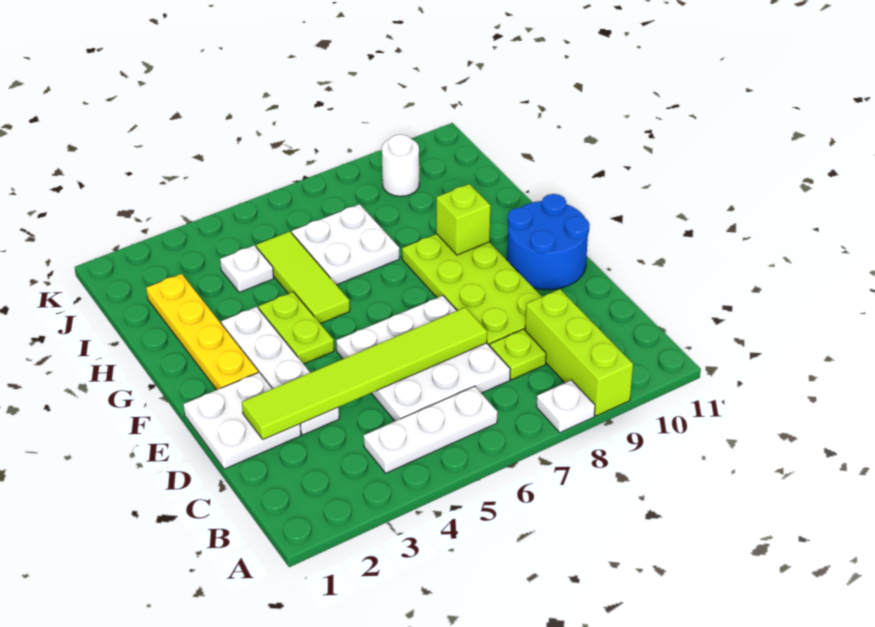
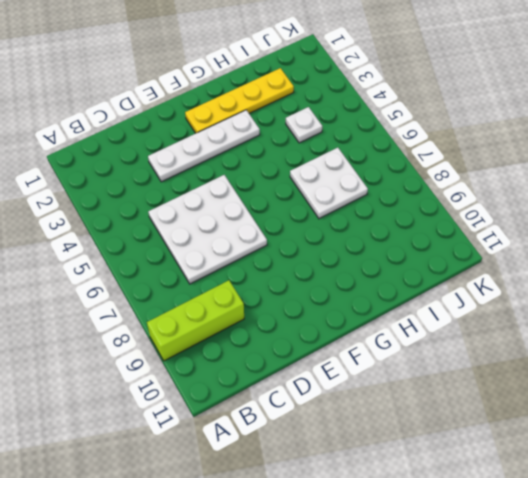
none -> white plate A8 level 1
none -> white plate B4:B6 level 1
none -> lime plate C8 level 1

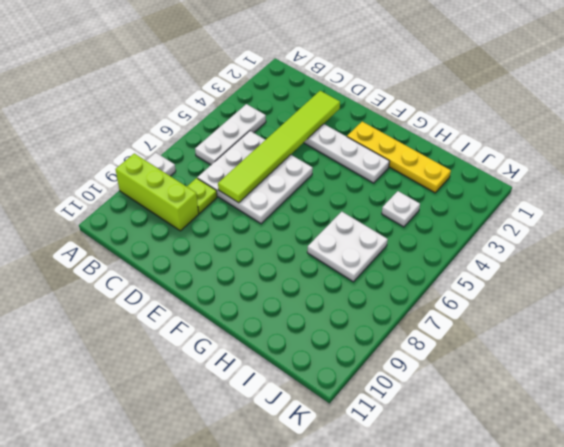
none -> white plate D1:E2 level 1
none -> lime plate D8:G9 level 1
none -> blue round brick E10:F11 level 1

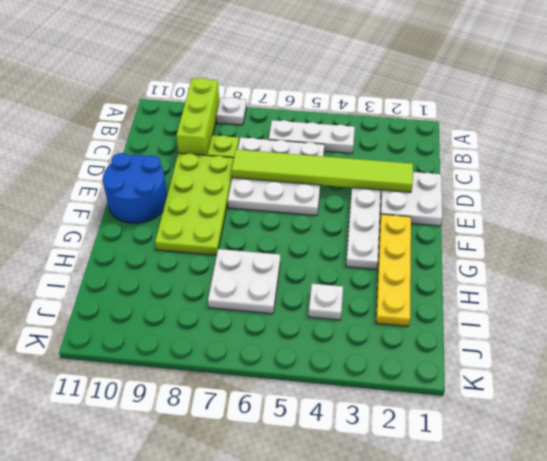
none -> lime plate F4:G4 level 1
none -> lime tile G5:I5 level 1
none -> white round brick J9 level 1

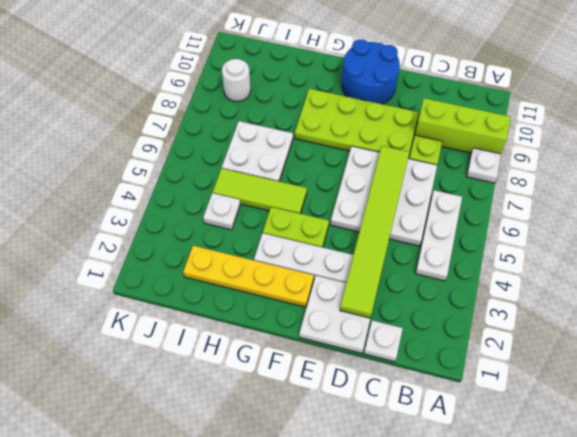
white plate C1 level 1 -> none
none -> lime brick G9 level 2

